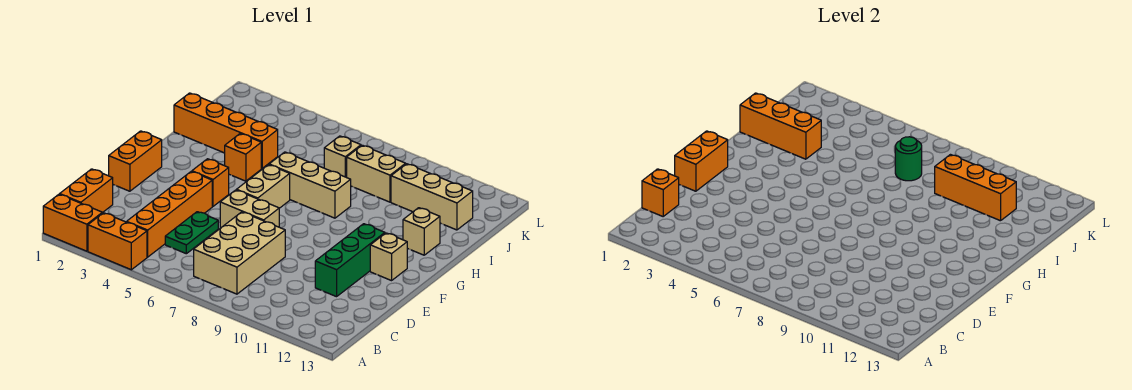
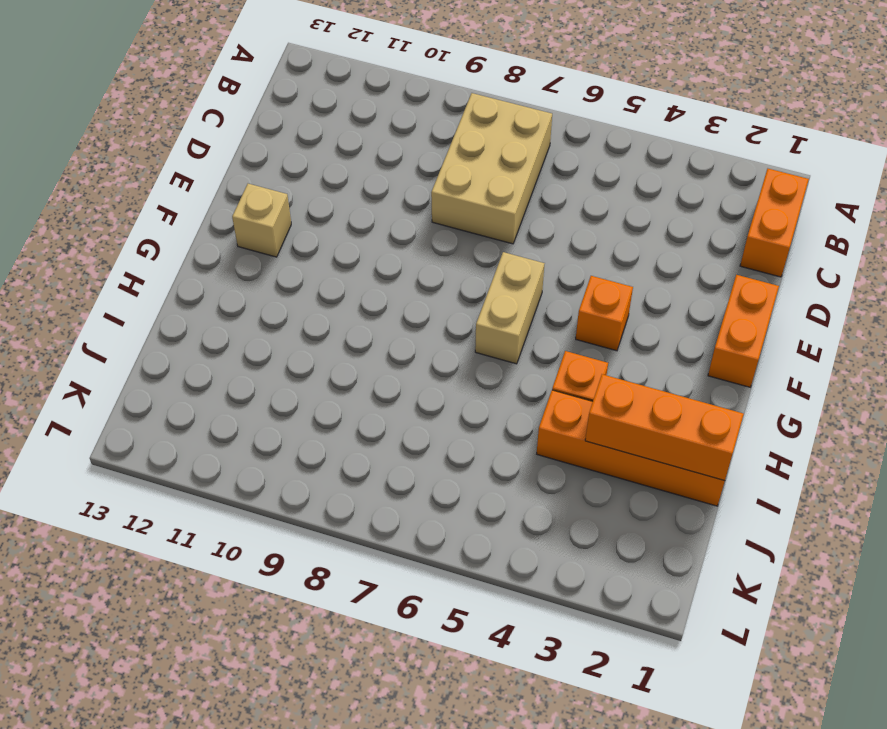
none -> orange brick A1:A2 level 1
none -> orange brick A3:A4 level 1
none -> orange brick B4:E4 level 1

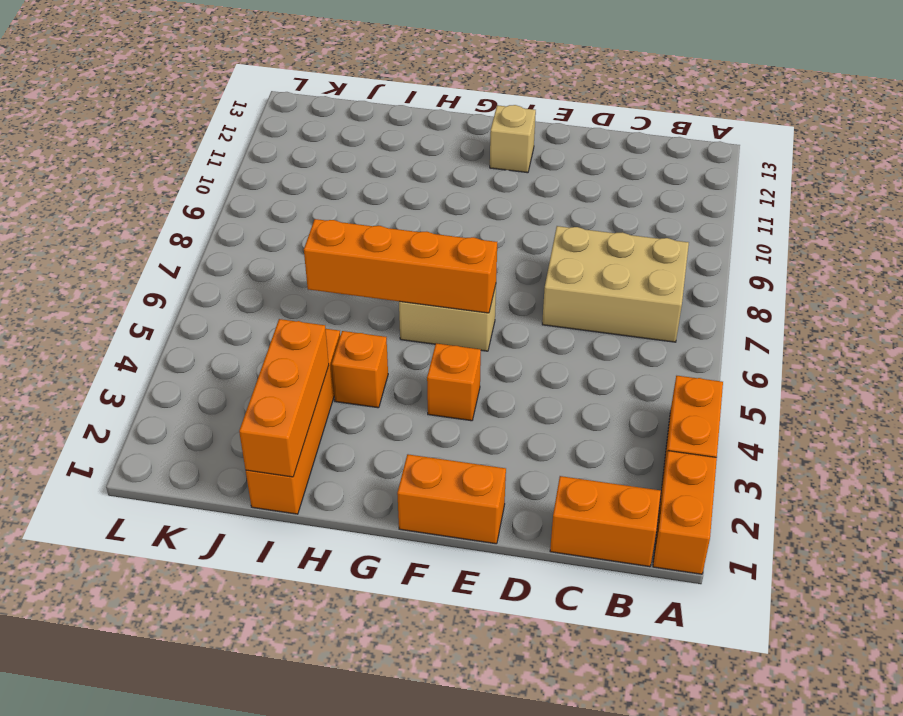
orange brick F6:I6 level 2 -> orange brick B4:E4 level 1
none -> green plate C5:D5 level 1
none -> green brick D11:F11 level 1
none -> tan brick E6:E7 level 1

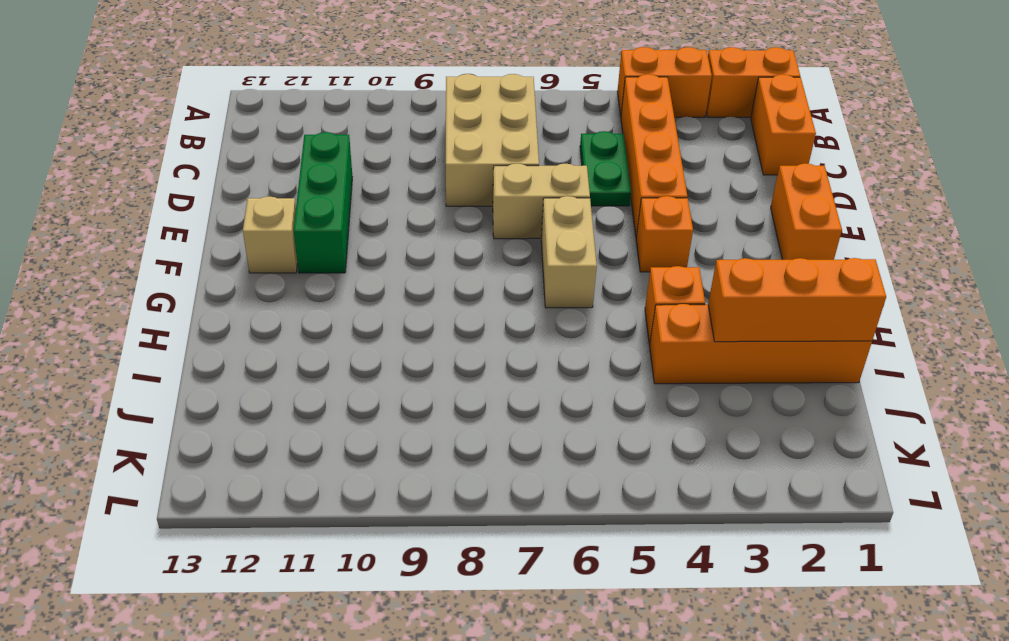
none -> tan brick H6:H8 level 1
none -> tan brick H12 level 1
none -> tan brick J7 level 1

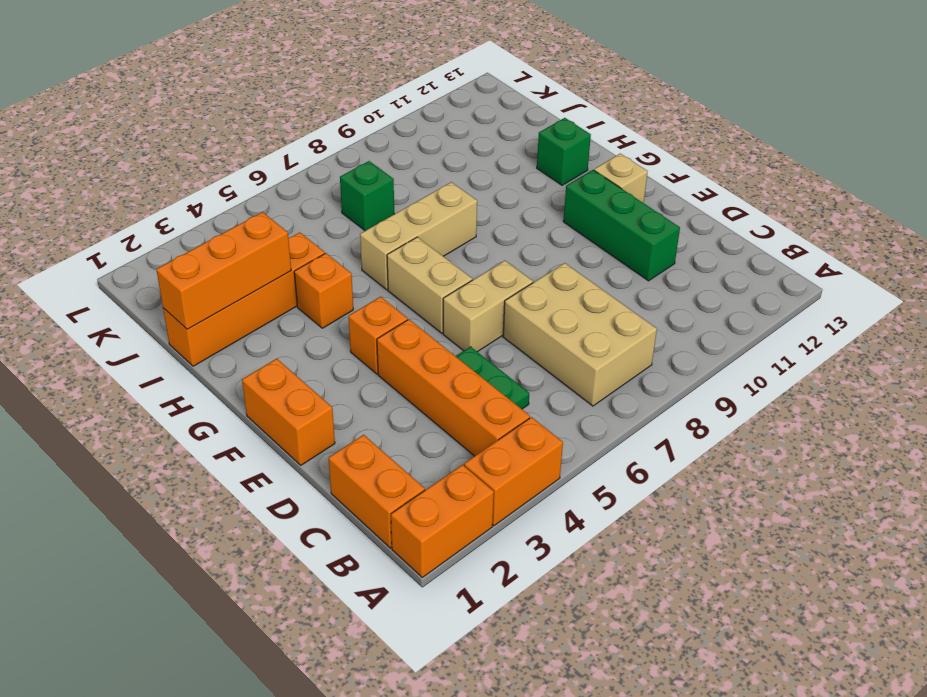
green brick H12 level 1 -> tan brick H12 level 1
green brick J7 level 1 -> tan brick J7 level 1
none -> tan brick J8:J9 level 1
none -> tan brick J10:J12 level 1
none -> orange brick C1 level 2

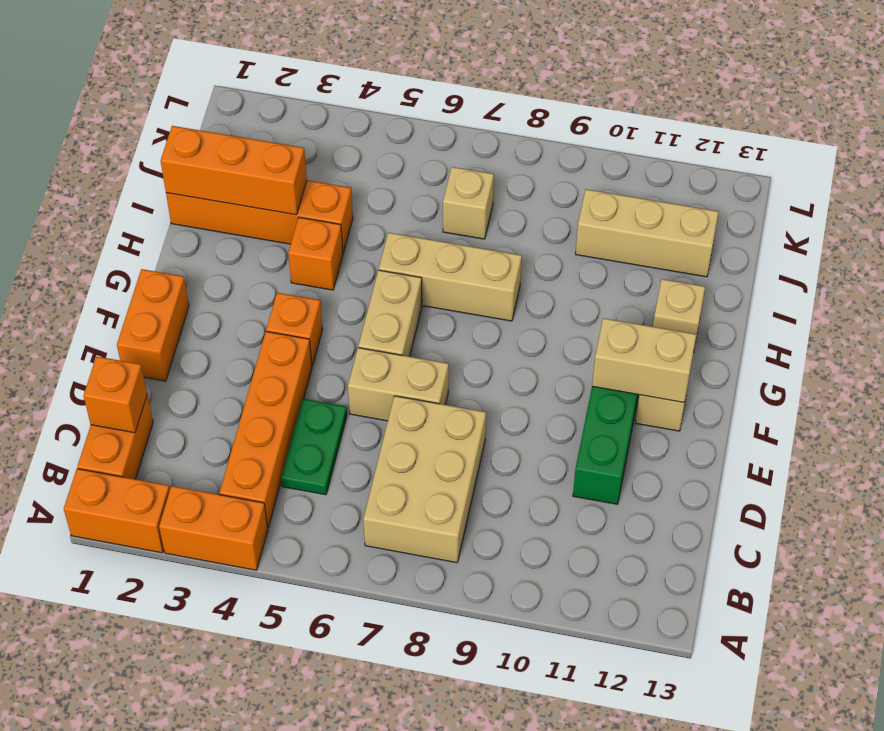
tan brick F11:F12 level 2 -> tan brick J8:J9 level 1
none -> orange brick E1:F1 level 2
none -> green round brick J7 level 2
none -> orange brick J9:J11 level 2

